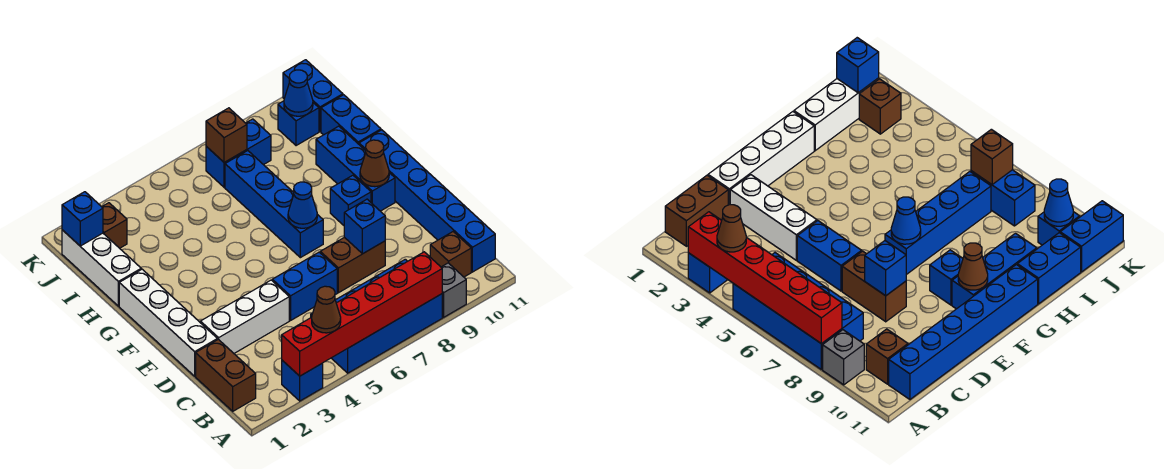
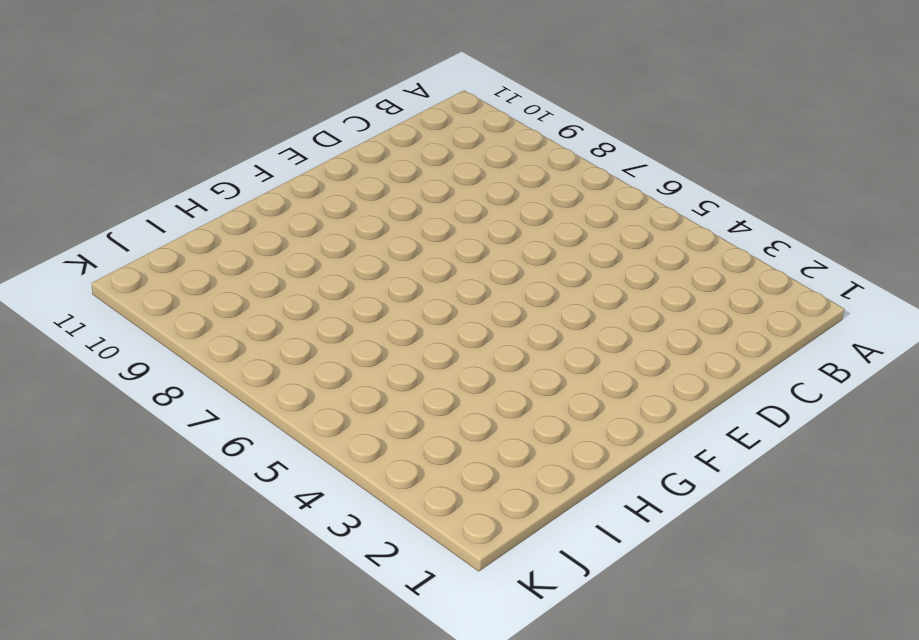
none -> blue brick A3 level 1
none -> blue brick A5:B8 level 1
none -> grey brick A9 level 1

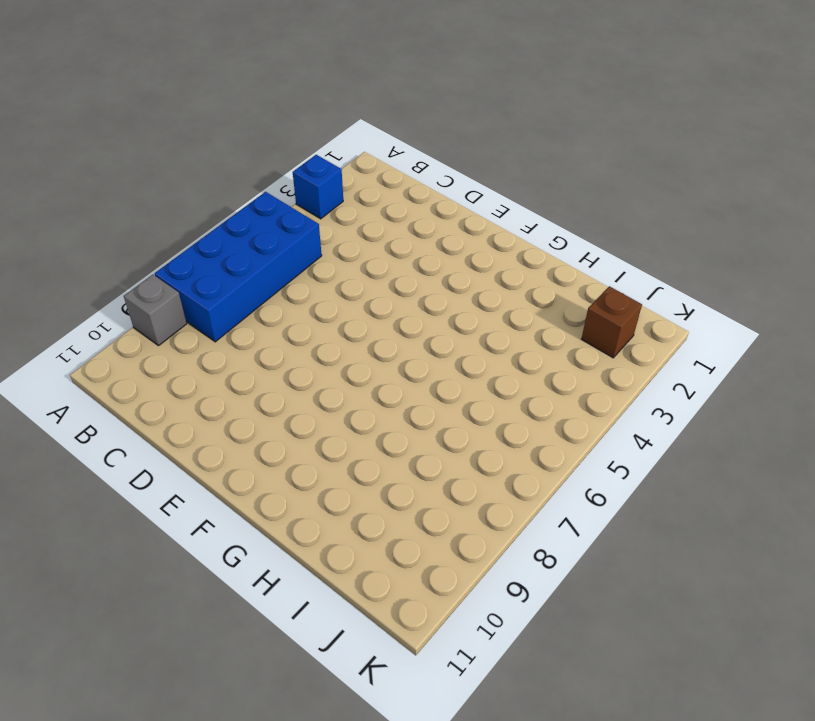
none -> brown brick B1:C1 level 1
none -> brown brick B10 level 1
none -> blue brick B11:G11 level 1

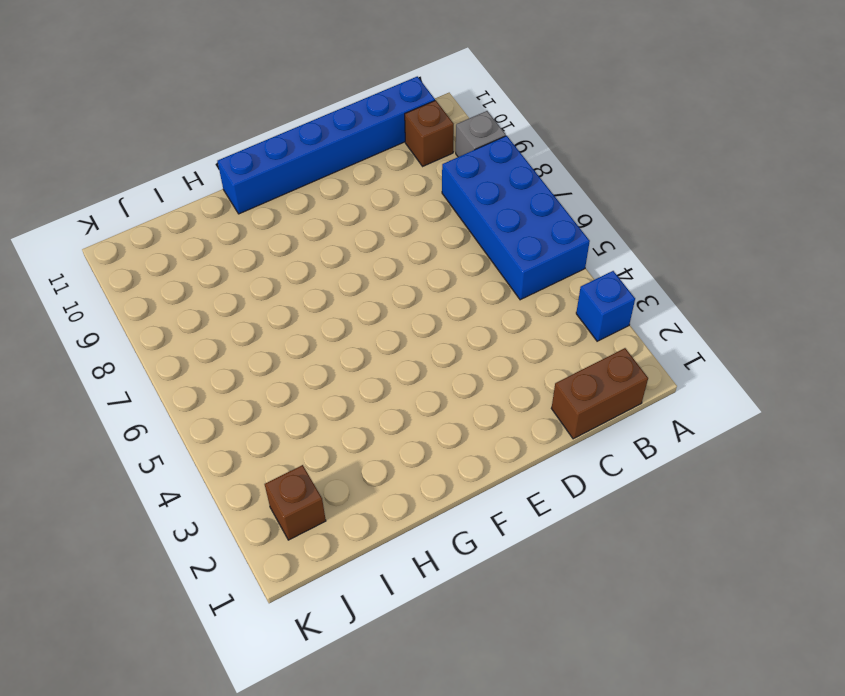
none -> white brick D1:G1 level 1
none -> white brick D2:D4 level 1
none -> blue brick D5:D6 level 1

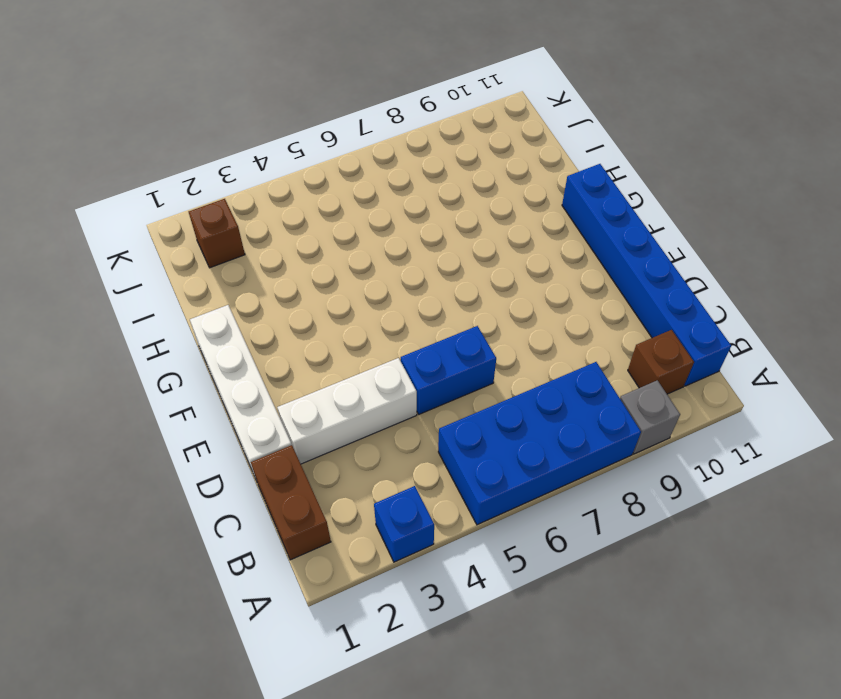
none -> brown brick D7:D8 level 1
none -> blue brick F7:I7 level 1
none -> blue brick F9 level 1

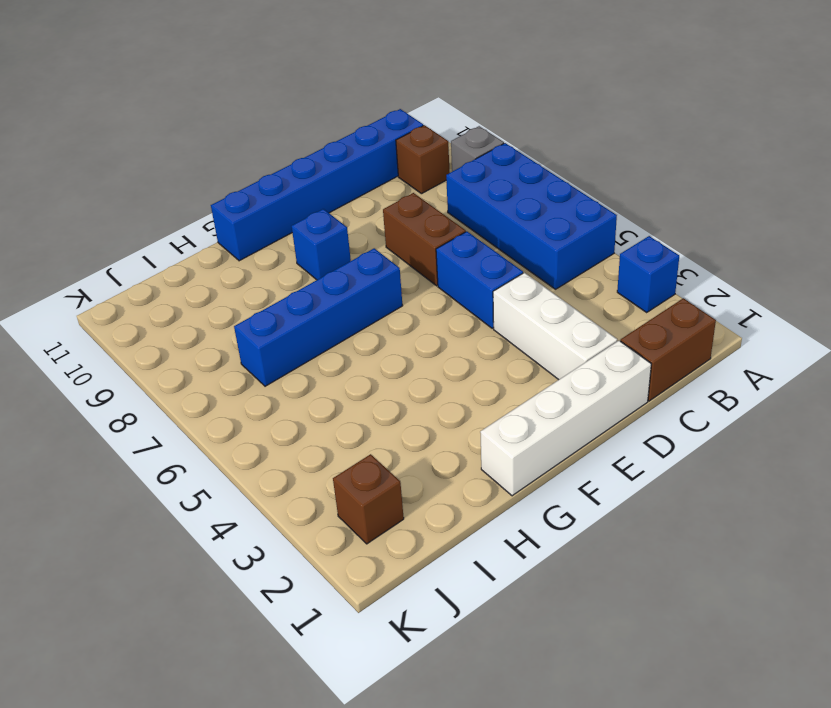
none -> blue brick F10:H10 level 1
none -> white brick H1:J1 level 1
none -> blue brick H11:I11 level 1

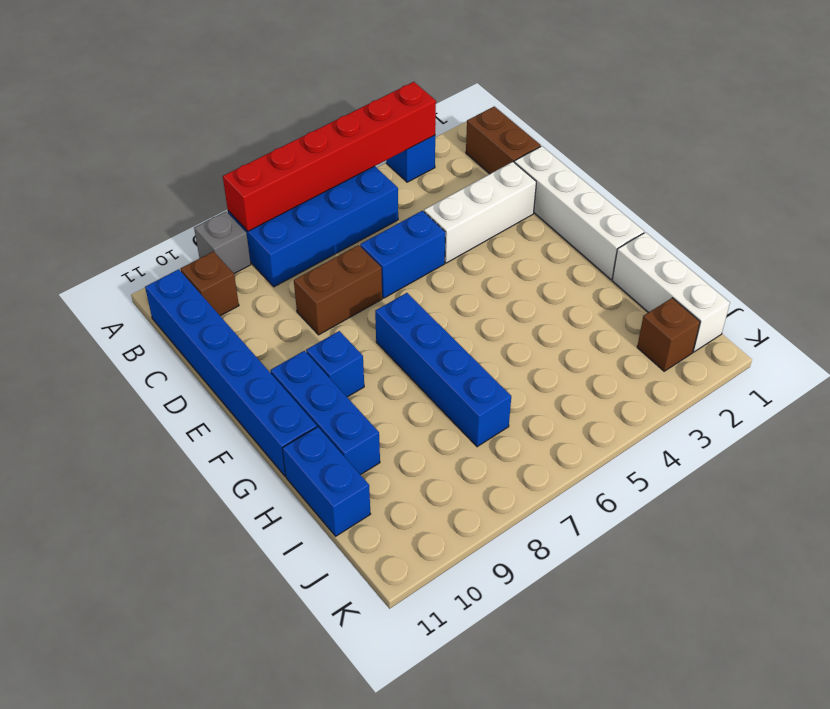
none -> blue brick J7:J8 level 1
none -> blue brick J10 level 1
none -> blue brick J11:K11 level 1

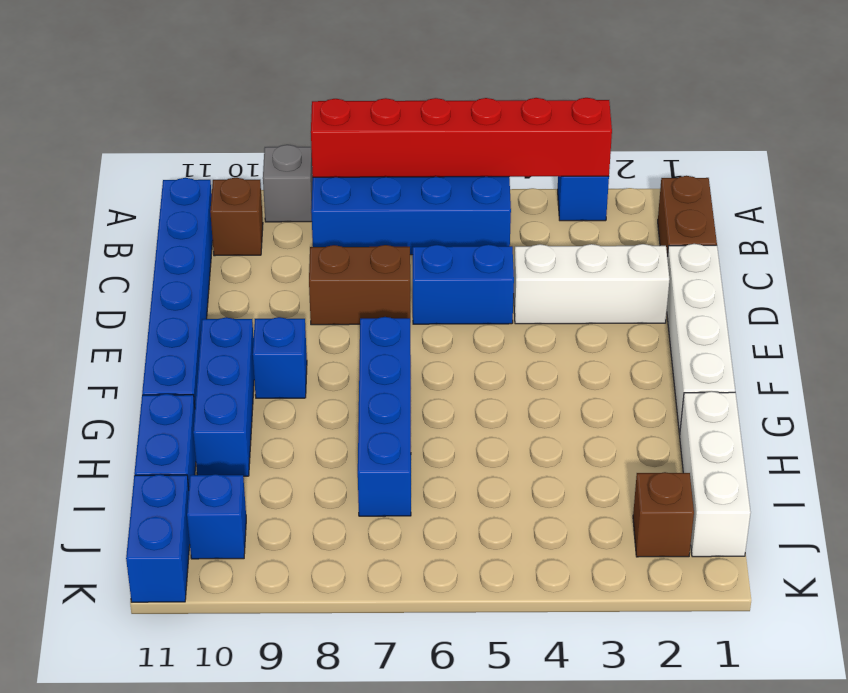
none -> blue brick J7:J8 level 1
none -> blue brick D8 level 2
none -> blue cone F7 level 2

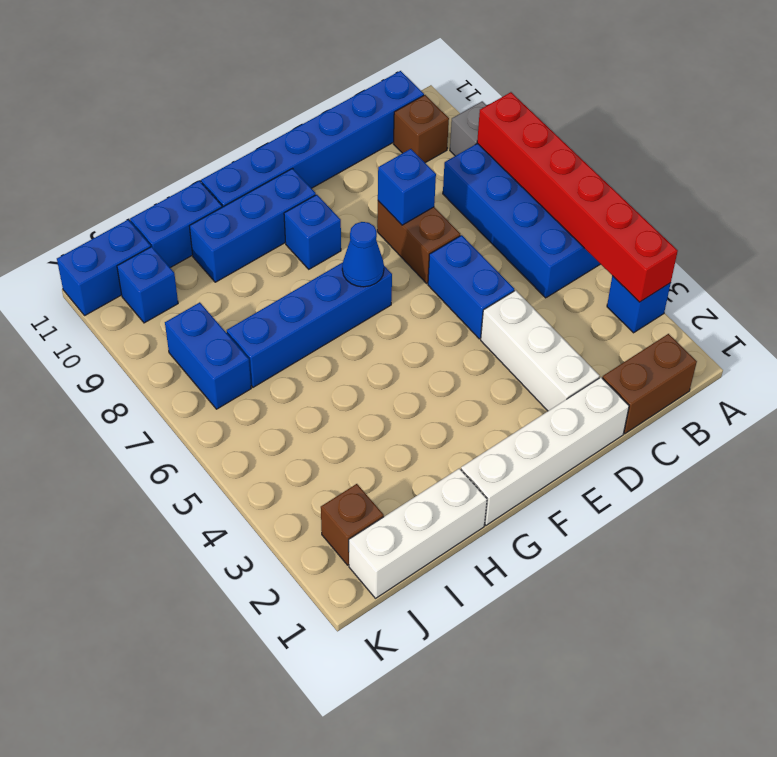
none -> brown cone F10 level 2
none -> blue brick J1 level 2
none -> brown brick J7 level 2

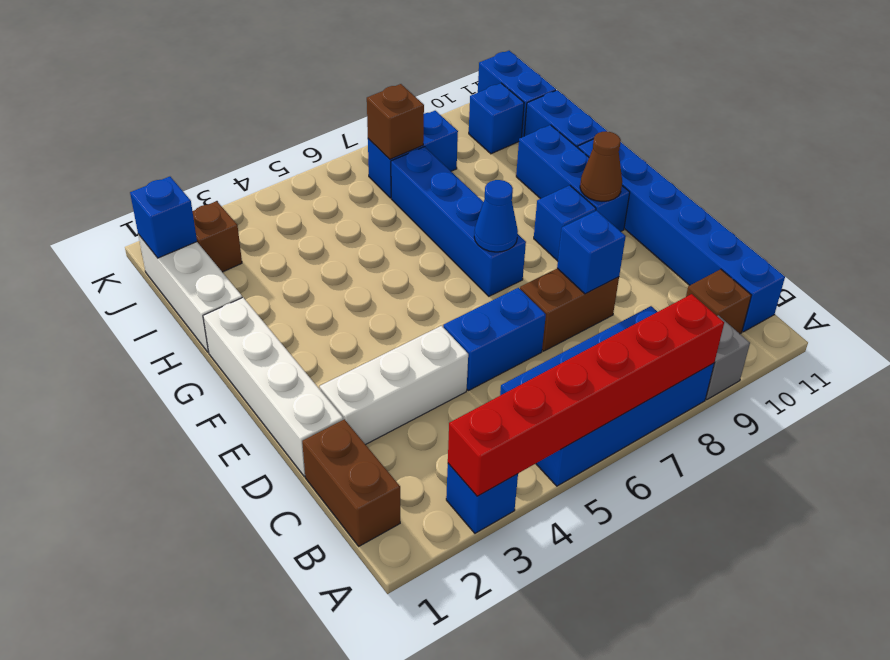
none -> blue cone J10 level 2
none -> brown cone A4 level 3

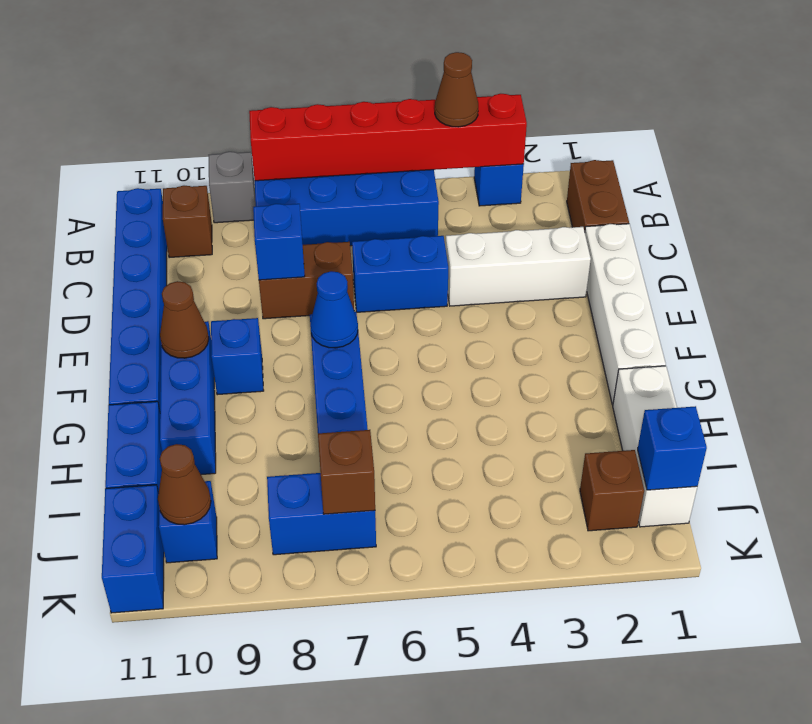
brown cone J10 level 2 -> blue cone J10 level 2

